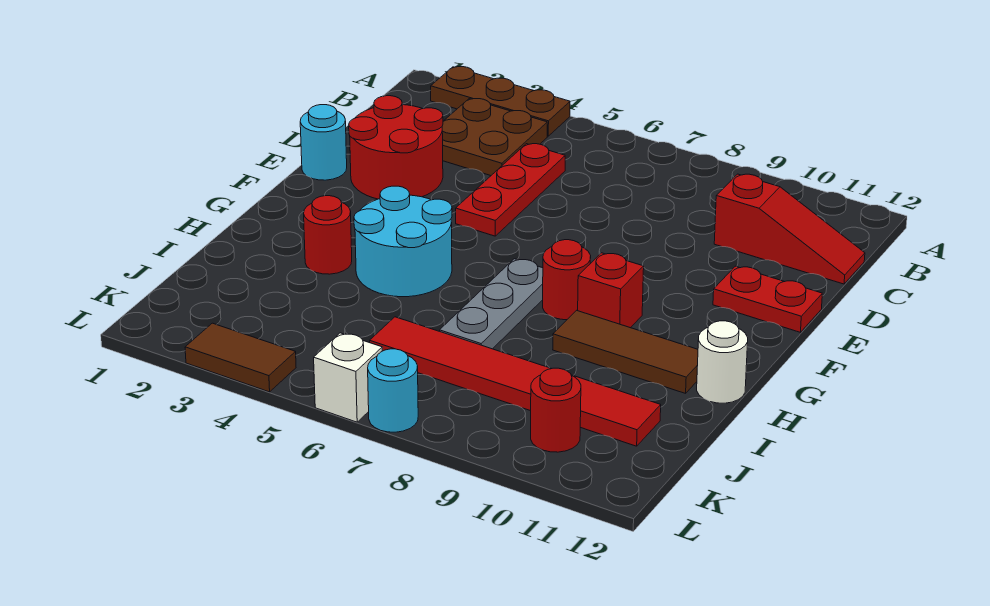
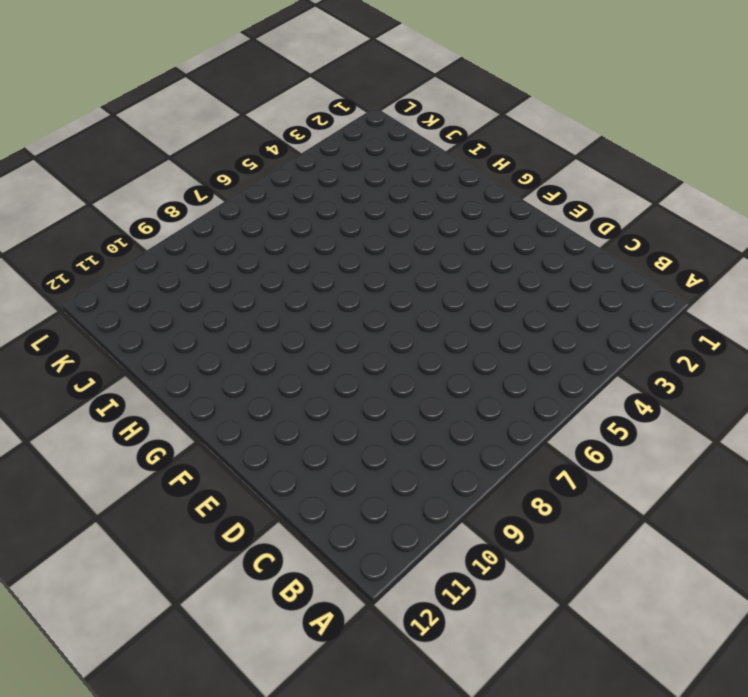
none -> brown plate A2:A4 level 1
none -> brown plate B3:C4 level 1
none -> red plate C5:E5 level 1

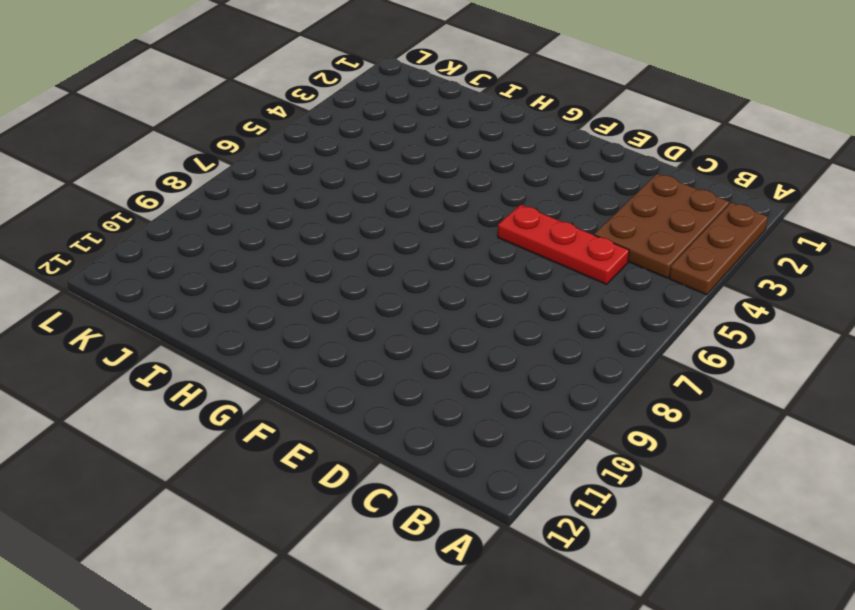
brown plate B2:C4 level 1 -> brown plate B3:C4 level 1
none -> red slope C10:C12 level 1 top 10
none -> red round brick D2:E3 level 1
none -> cyan round brick E1 level 1

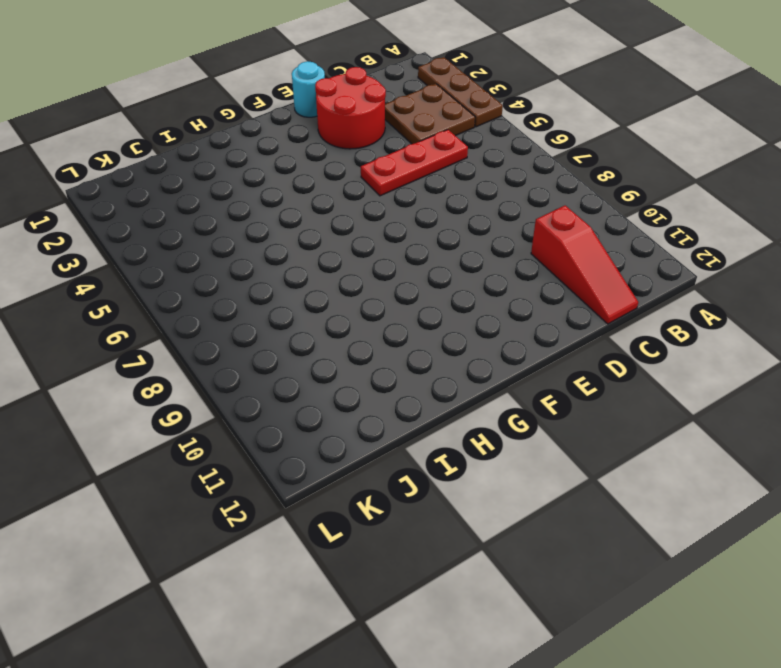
none -> red plate E11:E12 level 1
none -> cyan round brick G4:H5 level 1
none -> grey plate G7:I7 level 1

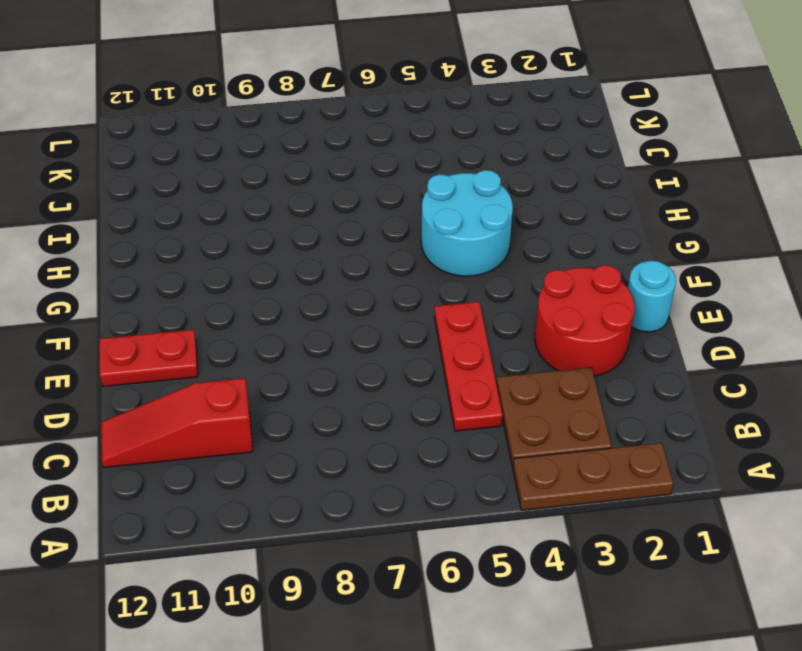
none -> grey plate G7:I7 level 1
none -> red round brick G8 level 1
none -> red brick G9 level 1

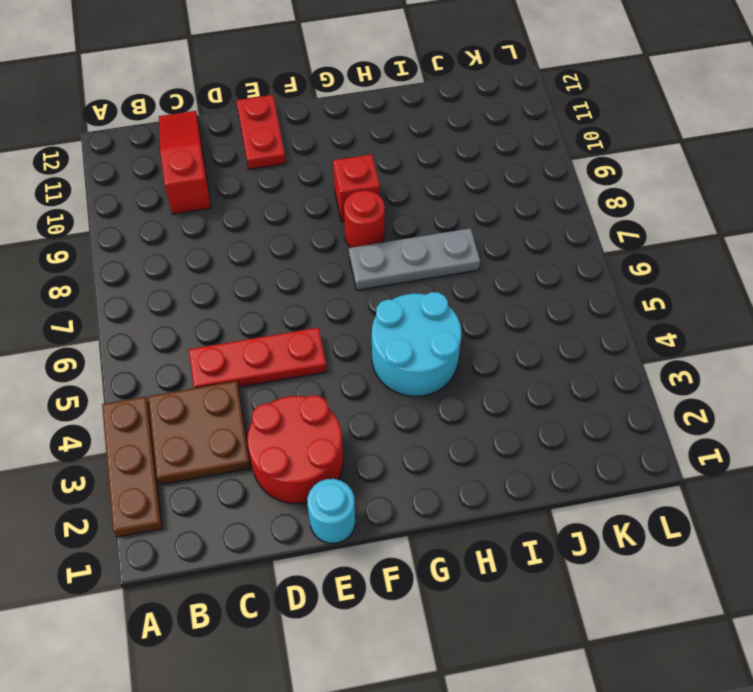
none -> red round brick H3 level 1
none -> brown tile H9:H11 level 1
none -> white round brick H12 level 1

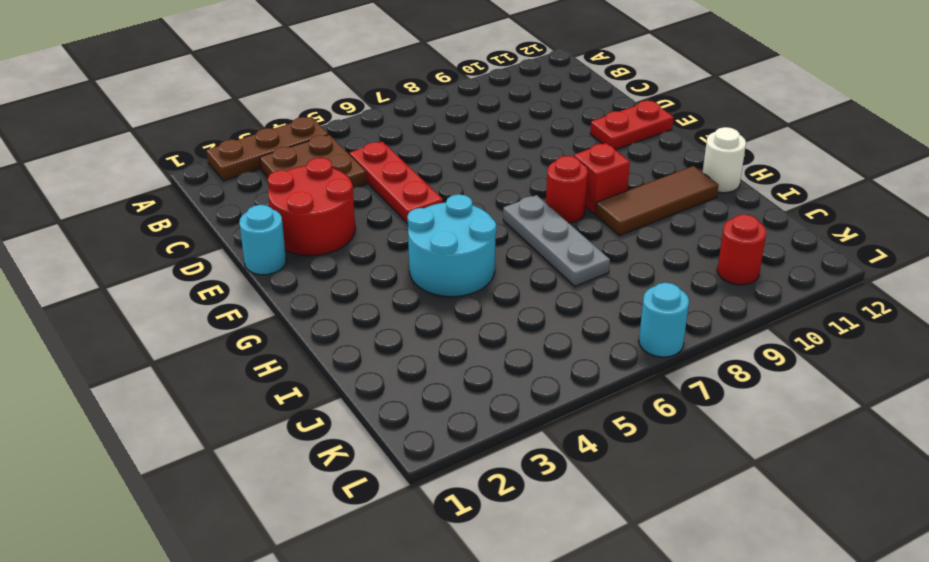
none -> red slope C10:C12 level 1 top 10
none -> red round brick H3 level 1
none -> red tile J6:J11 level 1

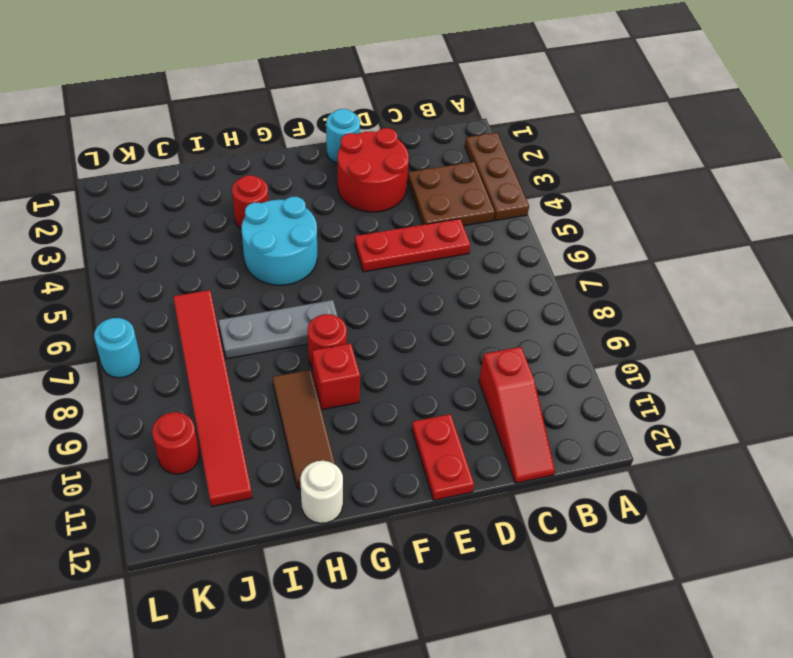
none -> brown tile L3:L4 level 1
none -> white brick L6 level 1

